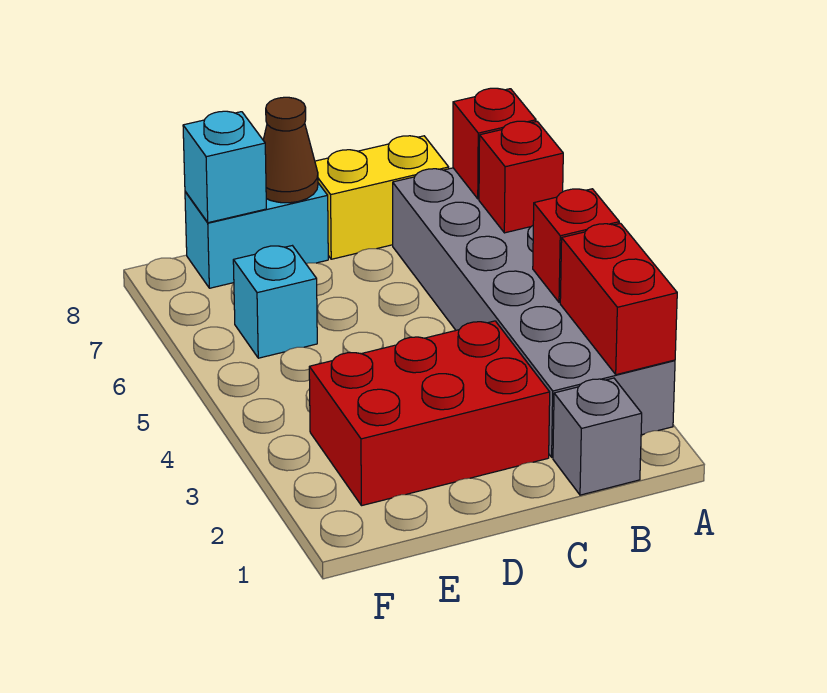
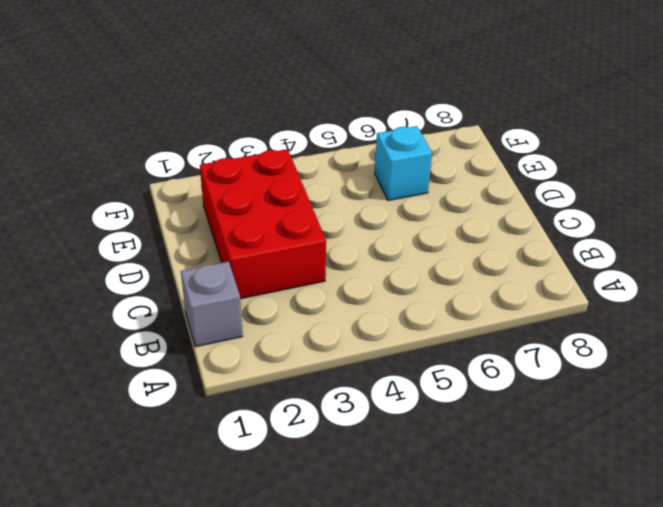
none -> grey brick A2:B7 level 1
none -> yellow brick B8:C8 level 1
none -> cyan brick D8:E8 level 1

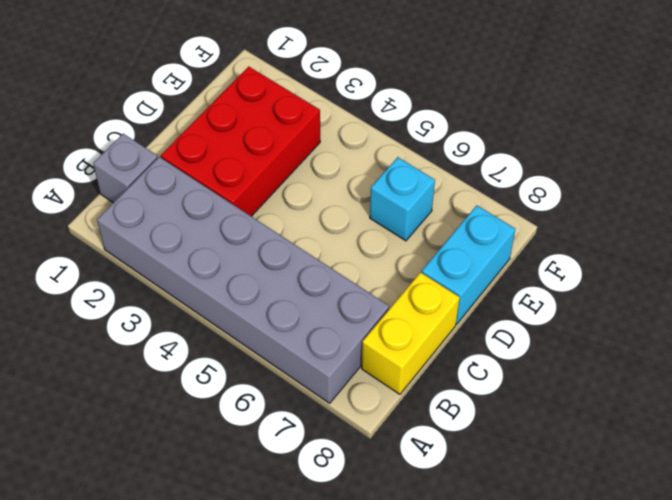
none -> red brick A2:A3 level 2
none -> red brick A4 level 2
none -> red brick A6 level 2

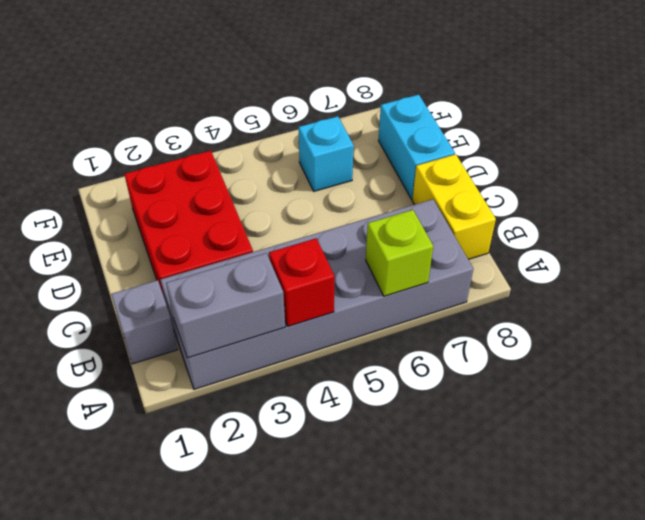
grey brick A2:A3 level 2 -> red brick A2:A3 level 2
lime brick A6 level 2 -> red brick A6 level 2
none -> red brick A7 level 2
none -> brown cone D8 level 2
none -> cyan brick E8 level 2

